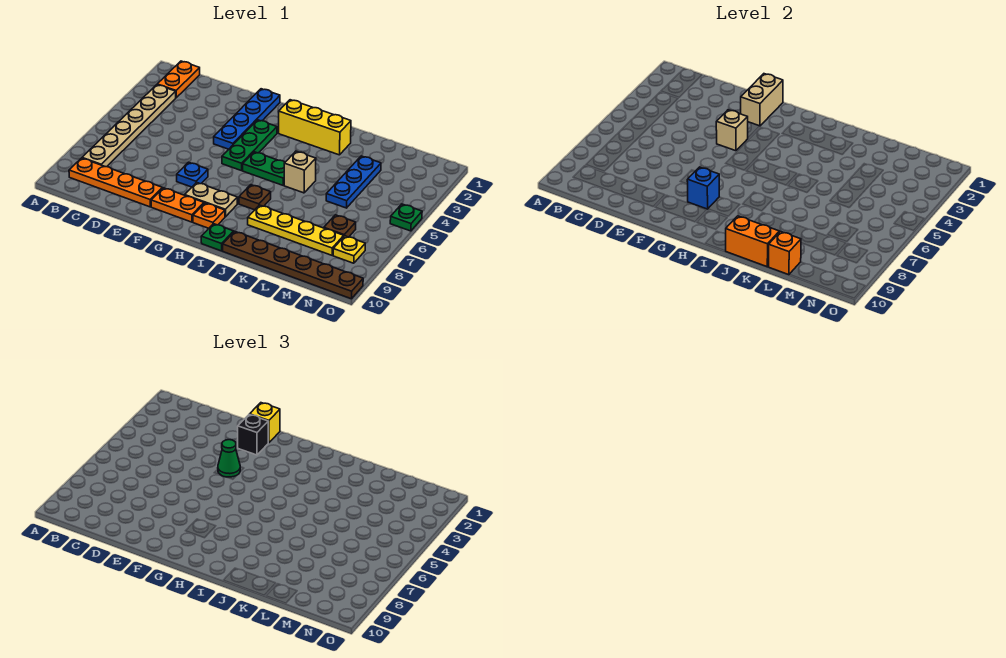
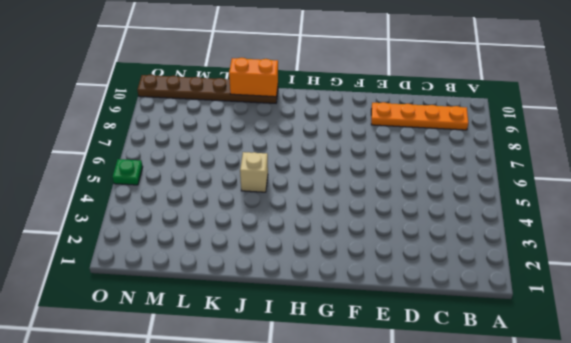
none -> orange plate B1:B2 level 1
none -> tan plate B3:B8 level 1
none -> blue plate F1:F4 level 1

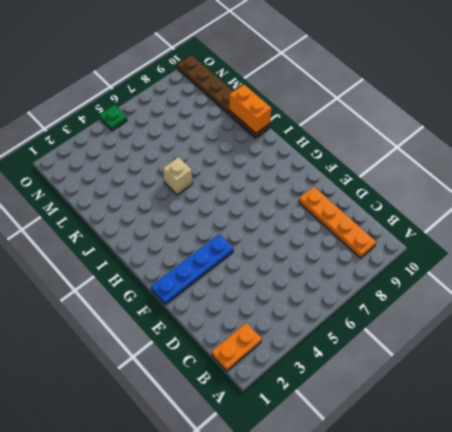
none -> tan plate B3:B8 level 1
none -> blue plate F7 level 1
none -> orange plate F9:G9 level 1

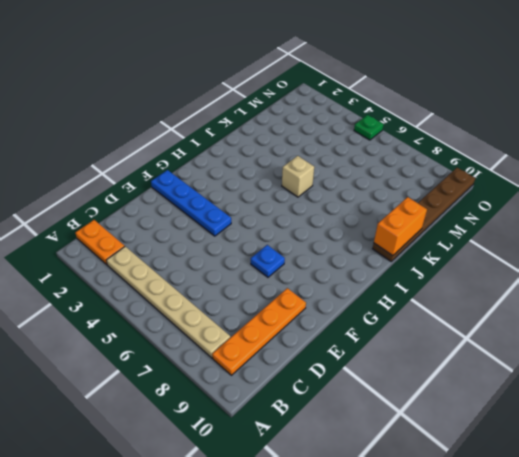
none -> orange plate F9:G9 level 1
none -> green plate G3:G5 level 1
none -> tan plate G8:H8 level 1

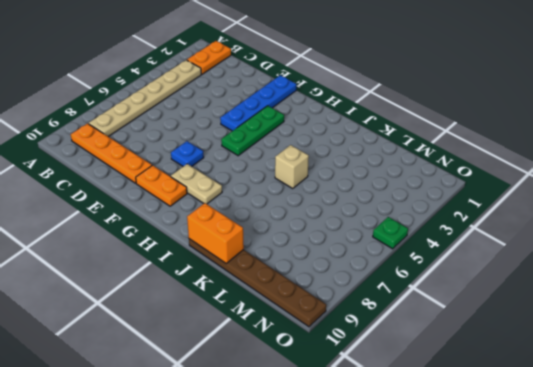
none -> yellow brick H2:J2 level 1
none -> green plate H5:I5 level 1
none -> orange plate H9 level 1

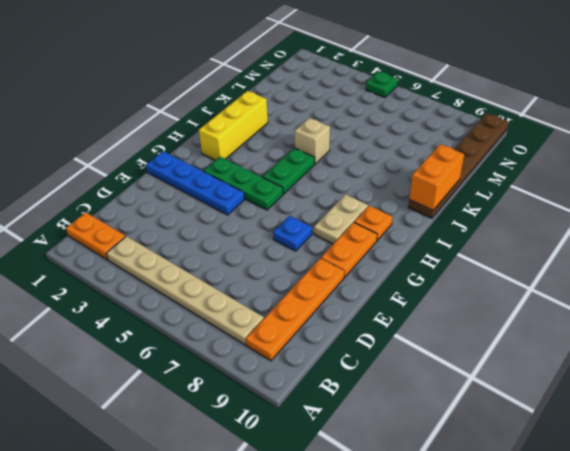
none -> brown plate I7 level 1
none -> green plate I10 level 1
none -> yellow plate J8:M8 level 1

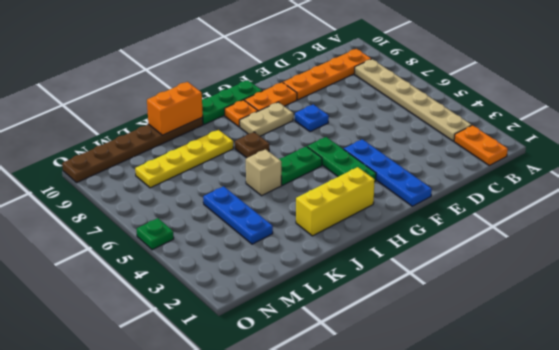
green plate G10:I10 level 1 -> green plate I10 level 1
none -> brown plate M7 level 1
none -> yellow plate N8 level 1
none -> tan brick F1:F2 level 2

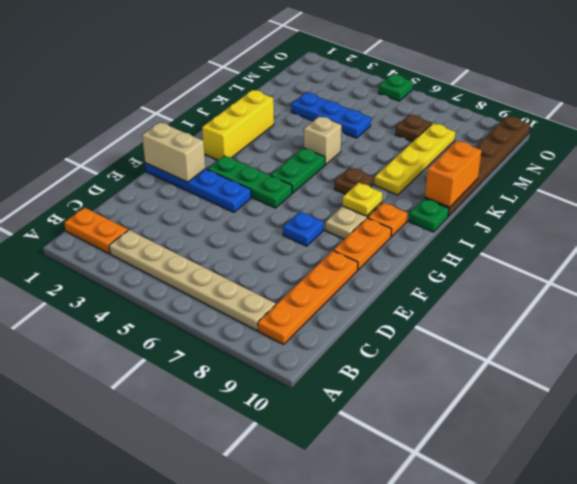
yellow plate H8 level 2 -> yellow plate N8 level 1
none -> tan brick F4 level 2
none -> blue brick G8 level 2
none -> orange brick L10 level 2

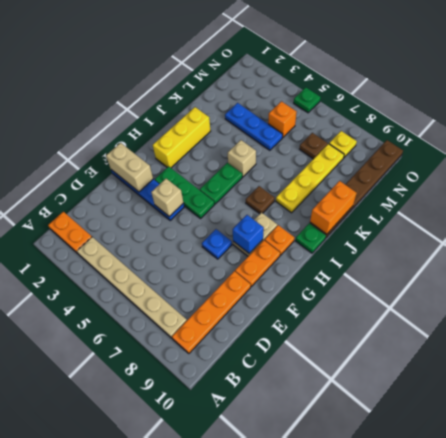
orange brick M5 level 1 -> orange brick L10 level 2
none -> yellow brick F1 level 3
none -> black brick F2 level 3
none -> green cone F4 level 3

